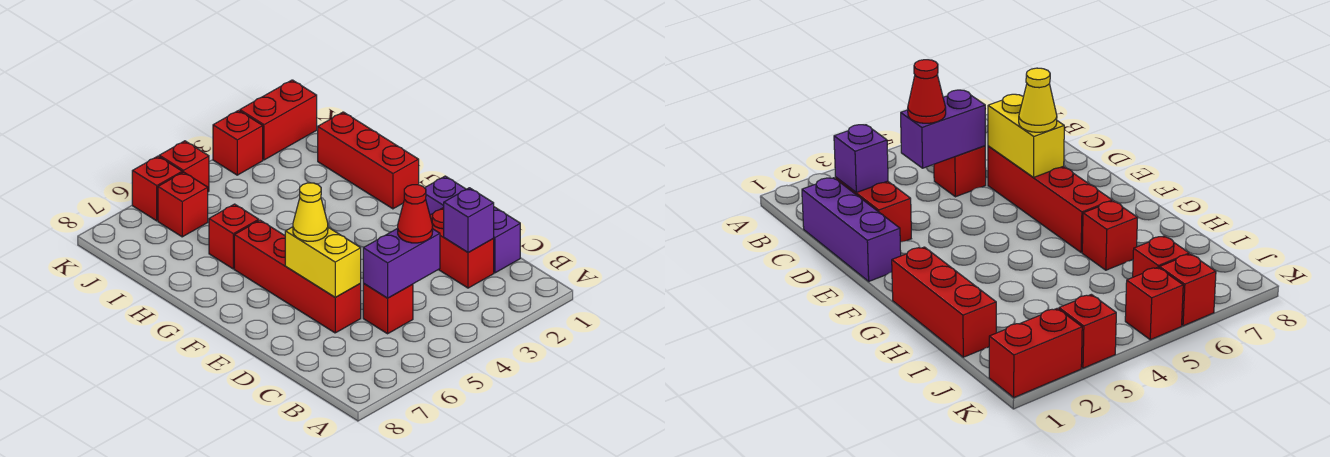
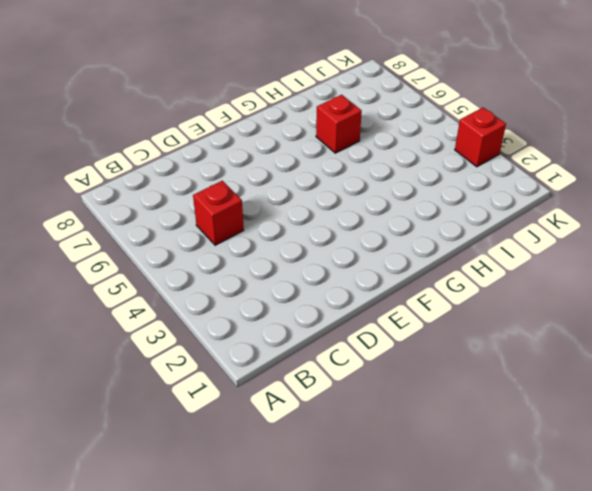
none -> purple brick C1:E1 level 1
none -> red brick C2:D2 level 1
none -> red brick D6:G6 level 1

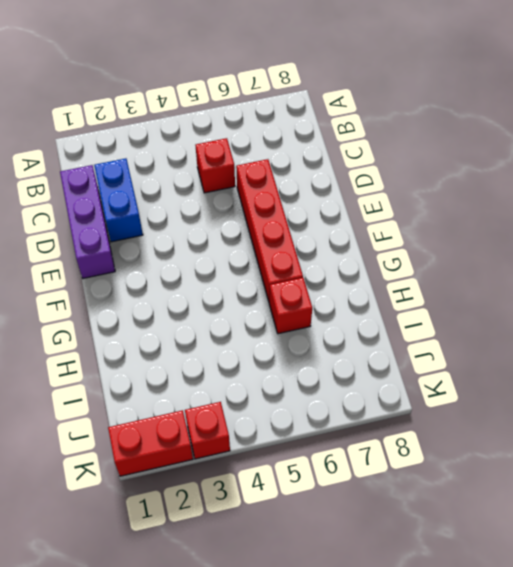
blue brick C2:D2 level 1 -> red brick C2:D2 level 1
none -> red brick G1:I1 level 1
none -> red brick J6 level 1
none -> red brick K5 level 1

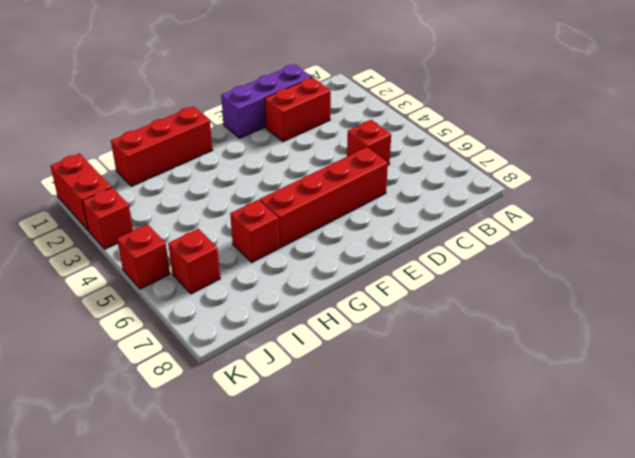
none -> red brick K6 level 1
none -> purple brick C2 level 2
none -> purple brick C4:C5 level 2

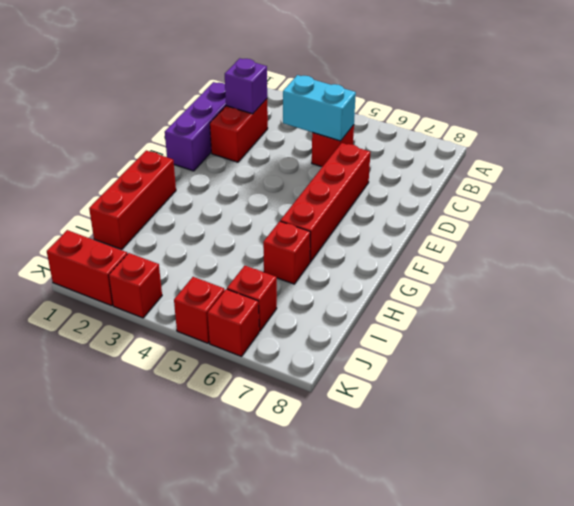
cyan brick C4:C5 level 2 -> purple brick C4:C5 level 2
none -> yellow brick D6:E6 level 2
none -> red cone C4 level 3
none -> yellow cone E6 level 3

